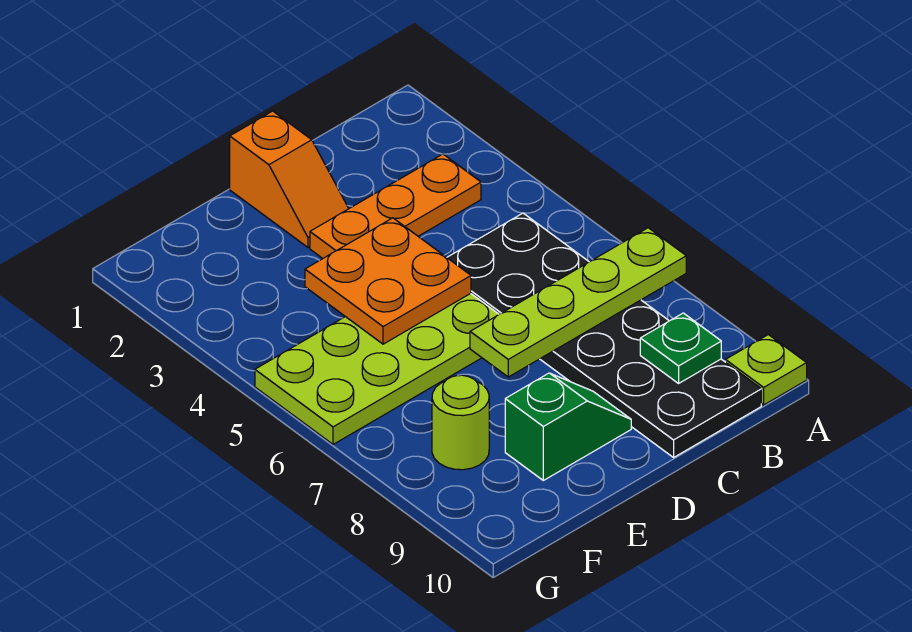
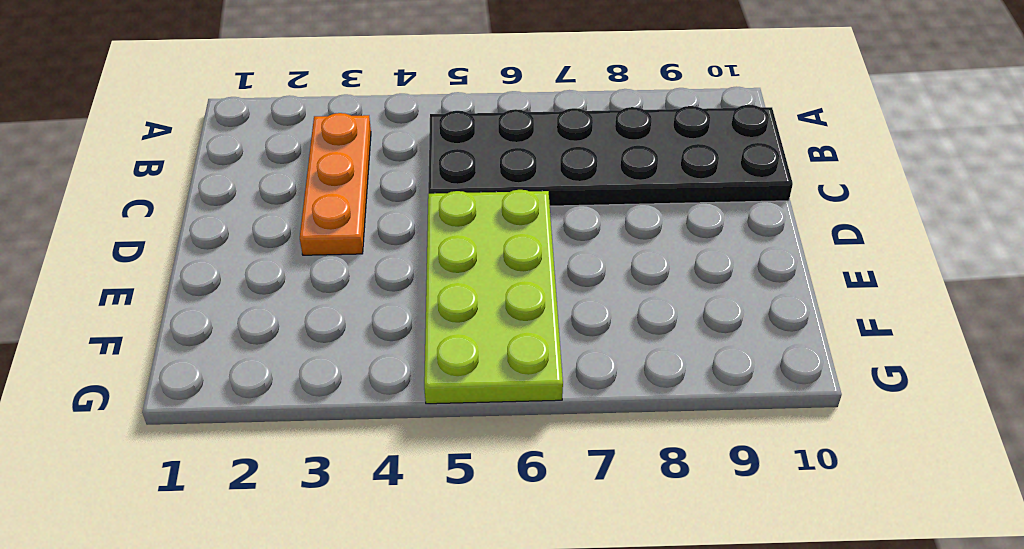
none -> lime plate A10 level 1
none -> orange slope D1:D2 level 1 top 1

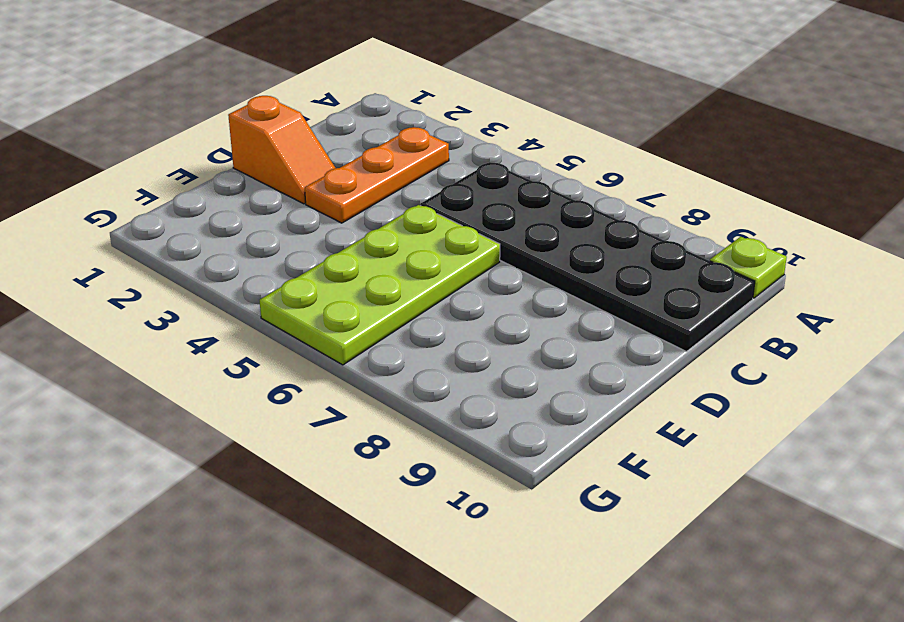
none -> green slope D9:E9 level 1 top E
none -> lime round brick F8 level 1

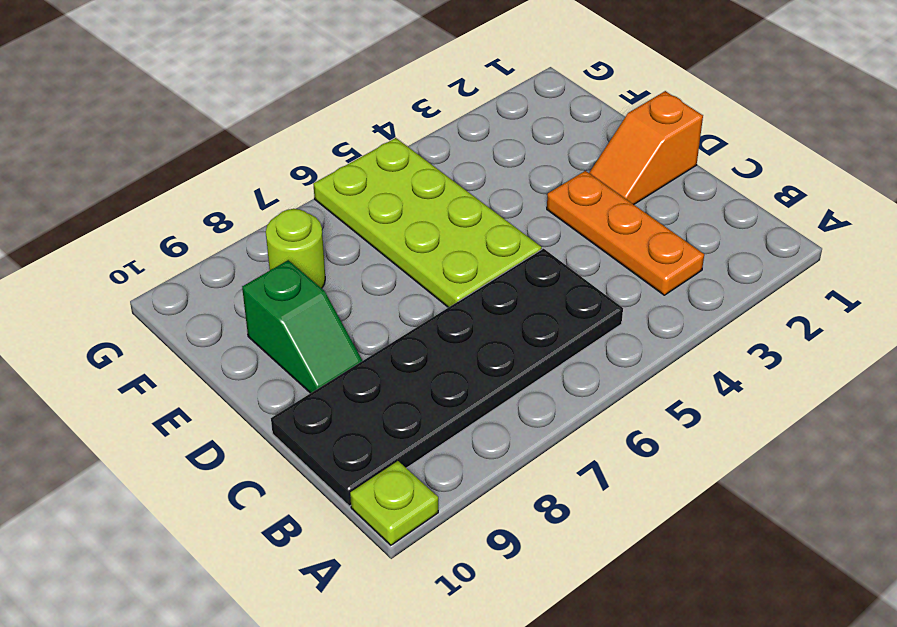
none -> lime plate A7:D7 level 2
none -> green plate B9 level 2

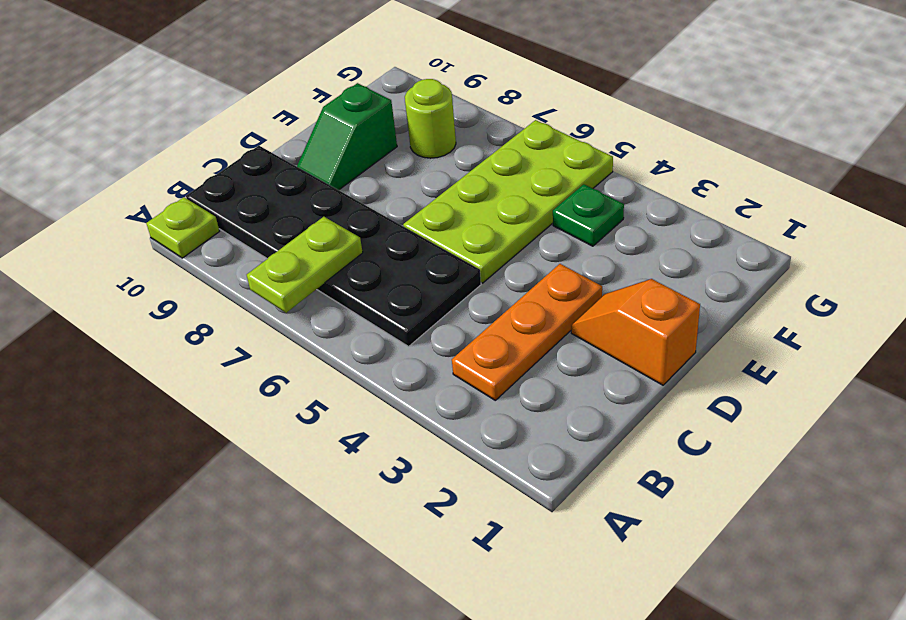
lime plate A7:B7 level 2 -> lime plate A7:D7 level 2
green plate F4 level 1 -> green plate B9 level 2
none -> orange plate D4:E5 level 2

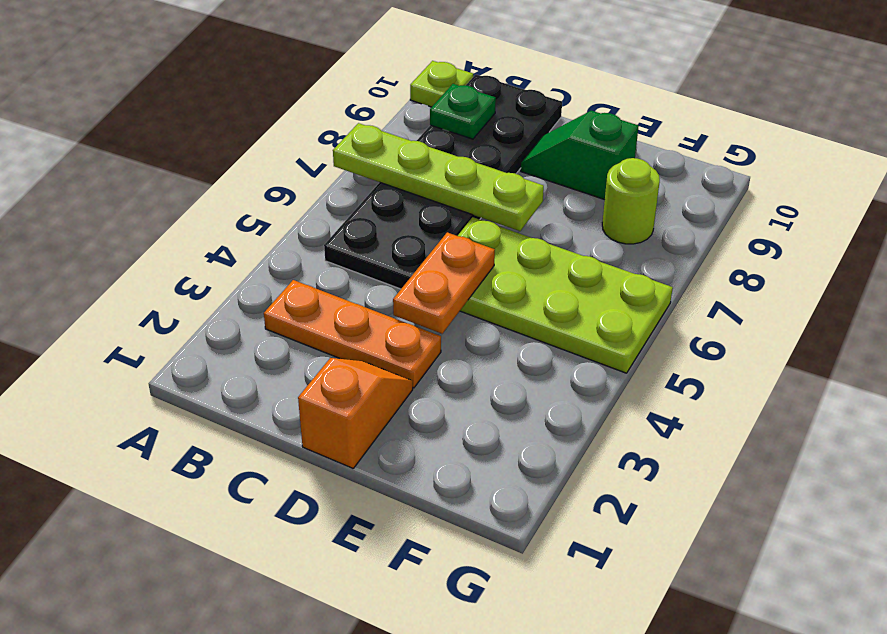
orange plate D4:D5 level 2 -> orange plate D4:E5 level 2

